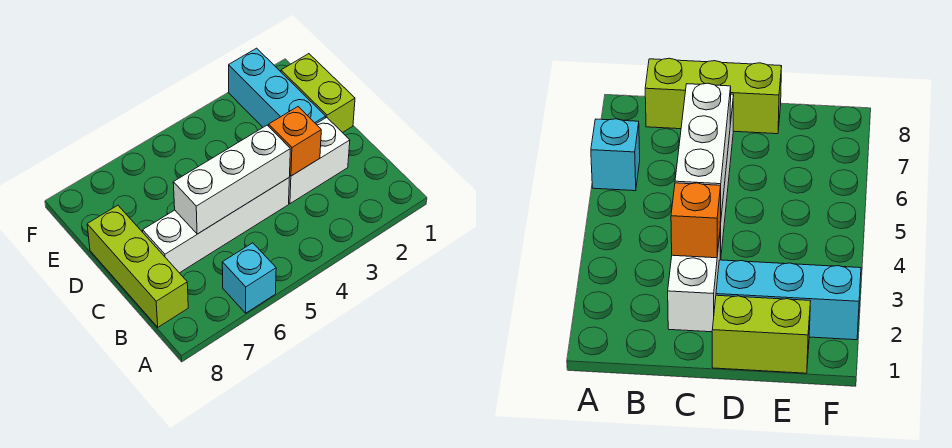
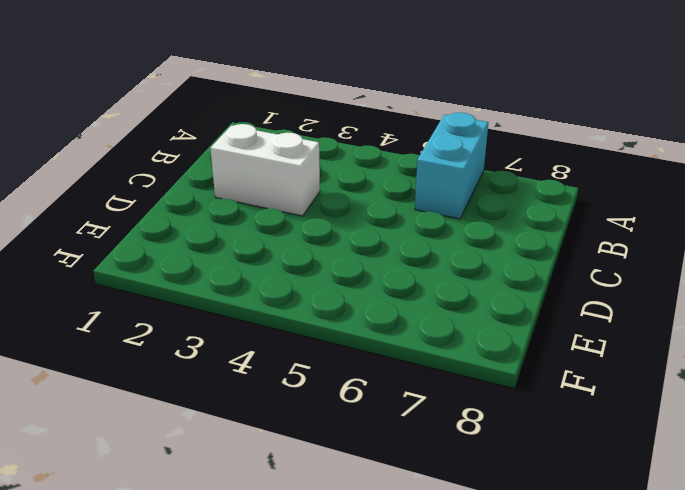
cyan brick A6:B6 level 1 -> cyan brick A6 level 1
none -> lime brick B8:D8 level 1
none -> white brick C4:C7 level 1

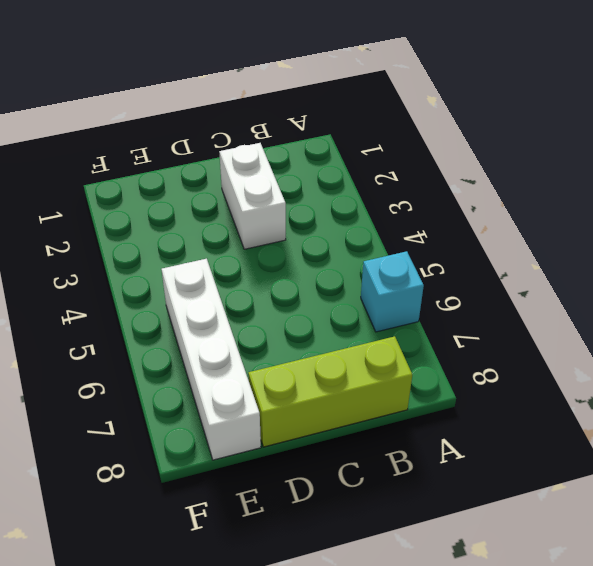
white brick E5:E8 level 1 -> white brick C4:C7 level 1
none -> lime brick D1:E1 level 1
none -> cyan brick D2:F2 level 1

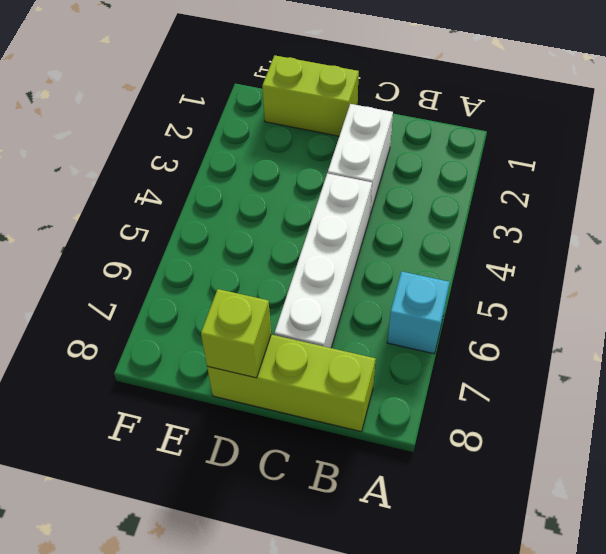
lime brick D8 level 2 -> none
none -> cyan brick D2:F2 level 1
none -> orange brick C3 level 2

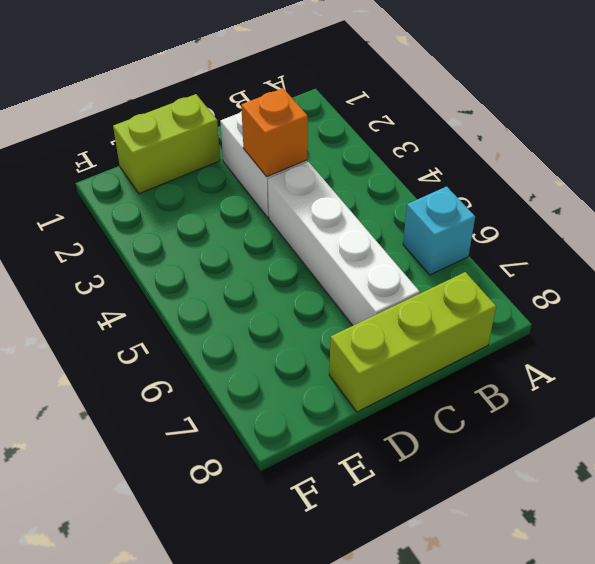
none -> cyan brick D2:F2 level 1
none -> white brick C4:C6 level 2

